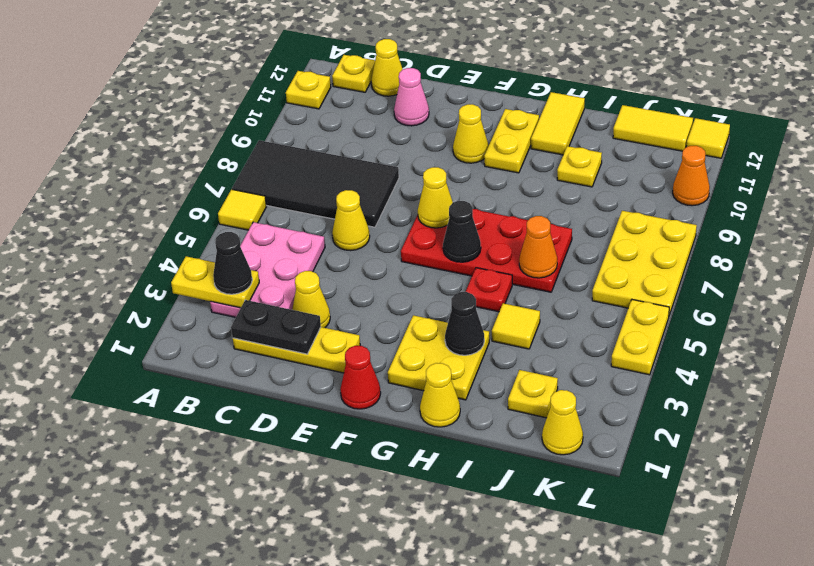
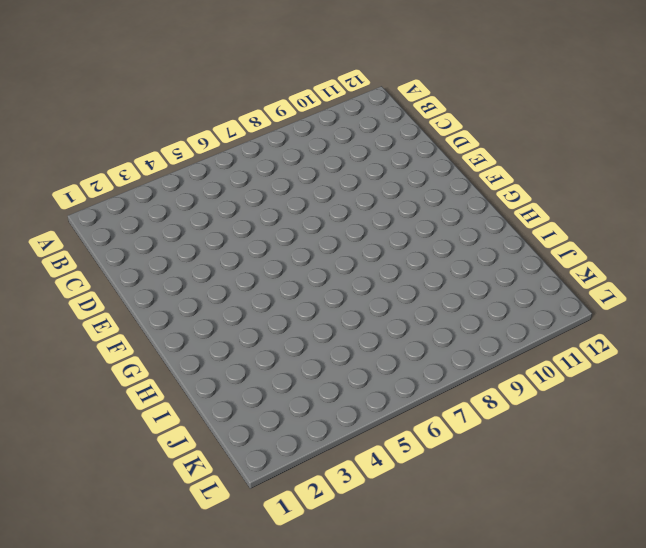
none -> yellow tile A6 level 1
none -> black tile A7:D8 level 1
none -> yellow plate A11 level 1
none -> pink plate B3:C5 level 1

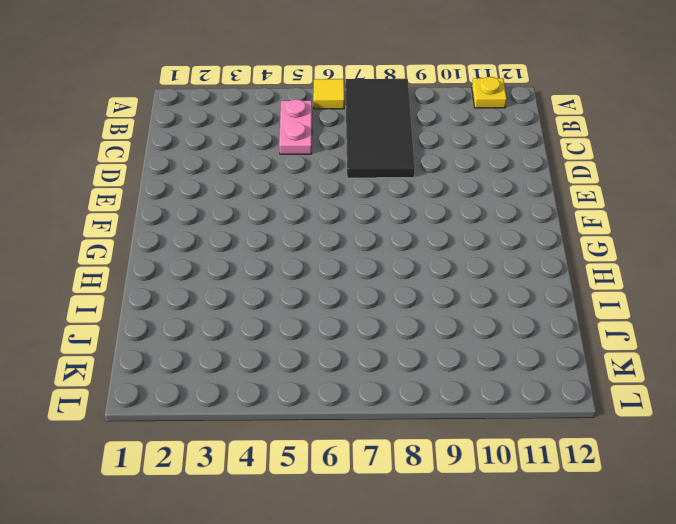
pink plate B5:C5 level 1 -> pink plate B3:C5 level 1
none -> yellow plate B12 level 1
none -> yellow plate C2:E2 level 1
none -> yellow cone C12 level 1
none -> yellow cone D3 level 1

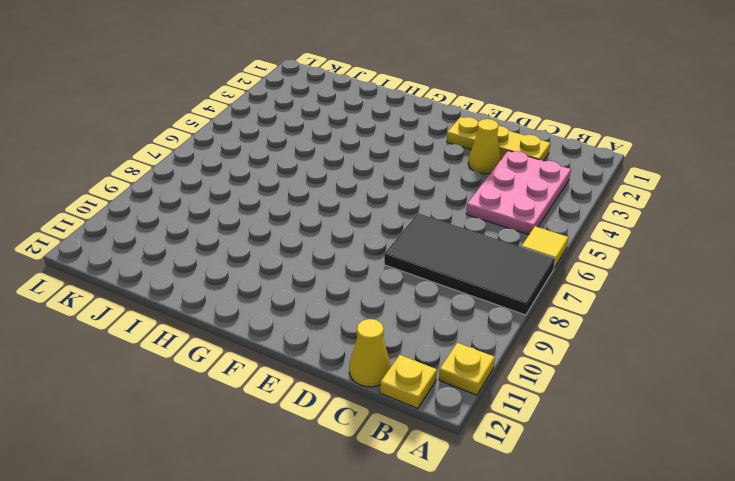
none -> yellow cone D6 level 1
none -> pink cone D11 level 1
none -> red cone F1 level 1
none -> red plate F6:I7 level 1

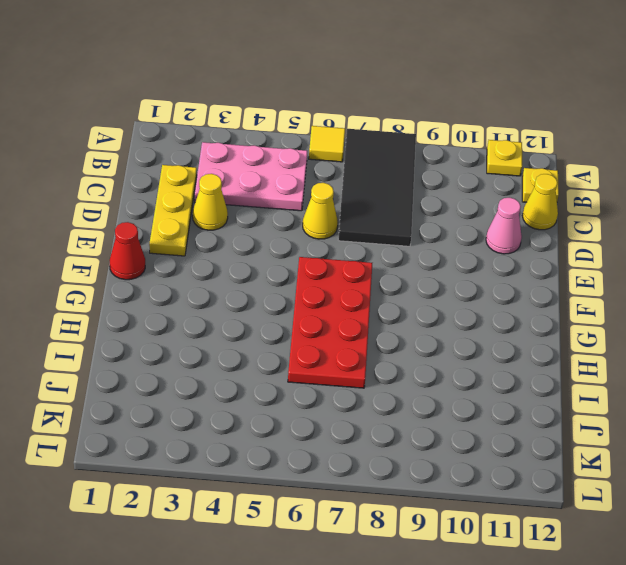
none -> yellow cone F10 level 1
none -> yellow plate G2:H3 level 1
none -> yellow plate G10:G11 level 1
none -> yellow cone H1 level 1

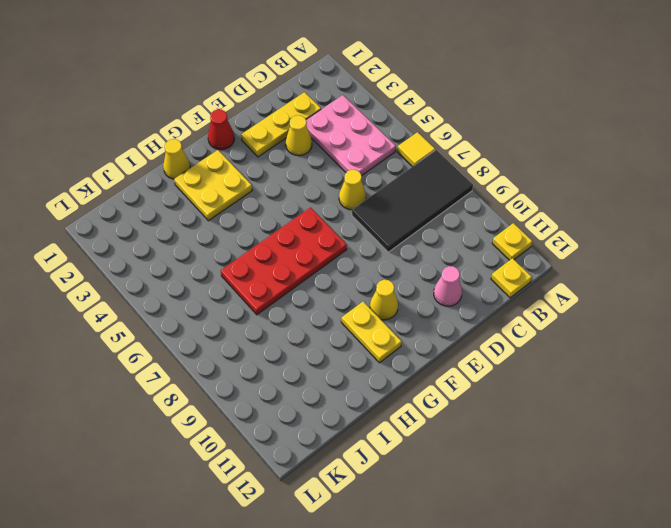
none -> yellow cone C12 level 1
none -> red plate H5 level 1
none -> yellow tile H11:H12 level 1
none -> yellow tile I4 level 1

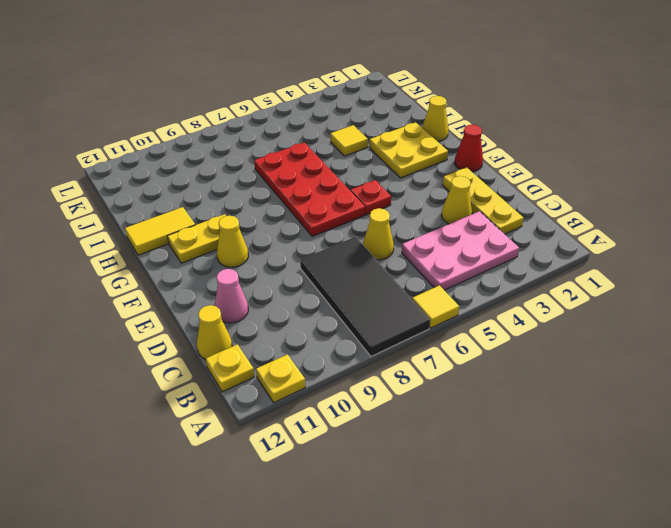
red plate F5 level 1 -> red plate H5 level 1
none -> yellow plate I10 level 1
none -> yellow plate J2 level 1
none -> yellow tile J12:K12 level 1
none -> yellow cone K1 level 1

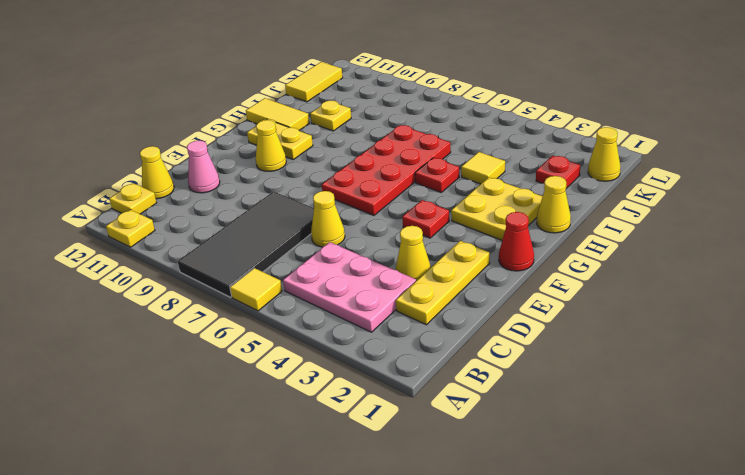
red plate F4 level 1 -> none
red plate J2 level 1 -> yellow plate J2 level 1
none -> yellow plate K6:L8 level 1
none -> yellow plate L4:L5 level 1
none -> orange cone L10 level 1
none -> yellow tile L12 level 1

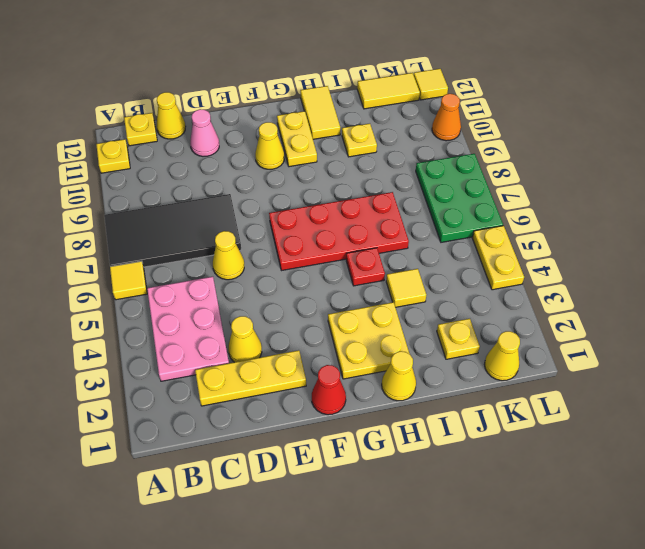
green plate K6:L8 level 1 -> yellow plate K6:L8 level 1
none -> yellow plate A3:B3 level 2
none -> black plate C2:D2 level 2
none -> yellow cone F7 level 2
none -> black cone G6 level 2

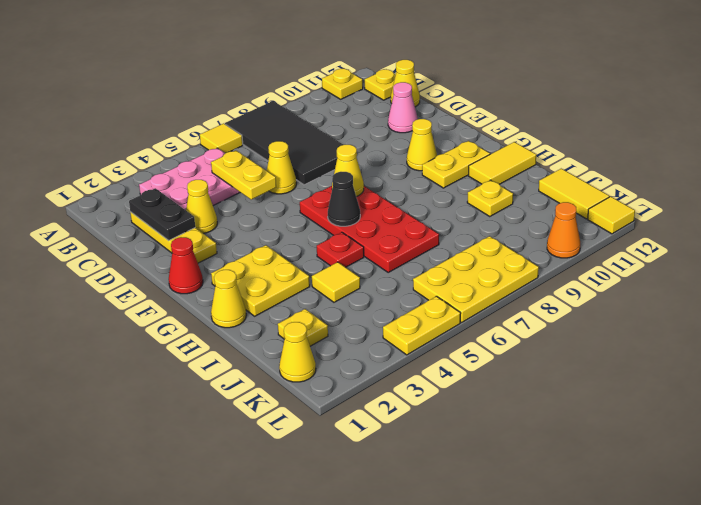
yellow plate C5:D5 level 2 -> yellow plate A3:B3 level 2
none -> black cone H3 level 2
none -> orange cone I6 level 2
none -> black cone B3 level 3

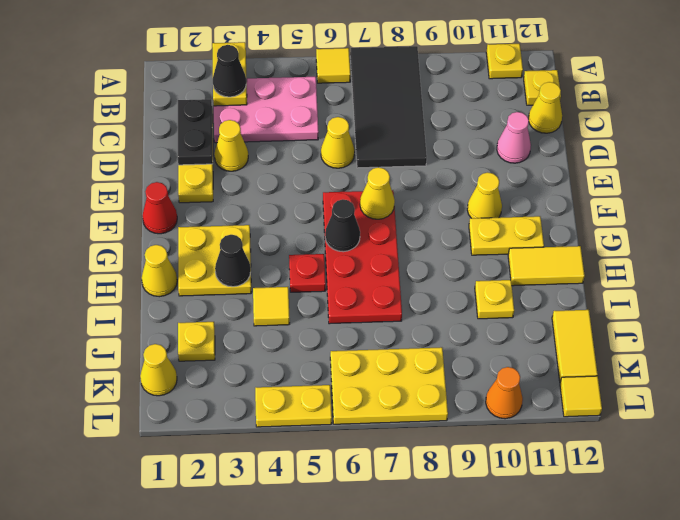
none -> orange cone I6 level 2

